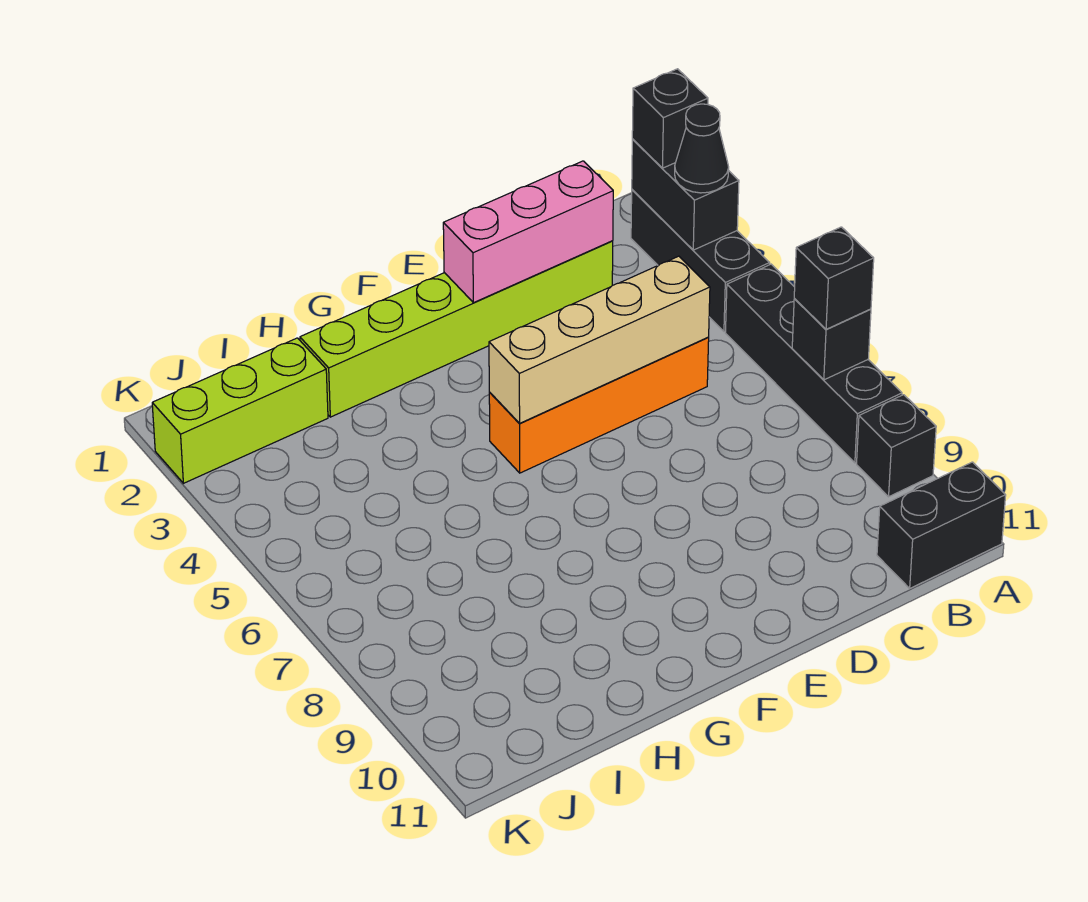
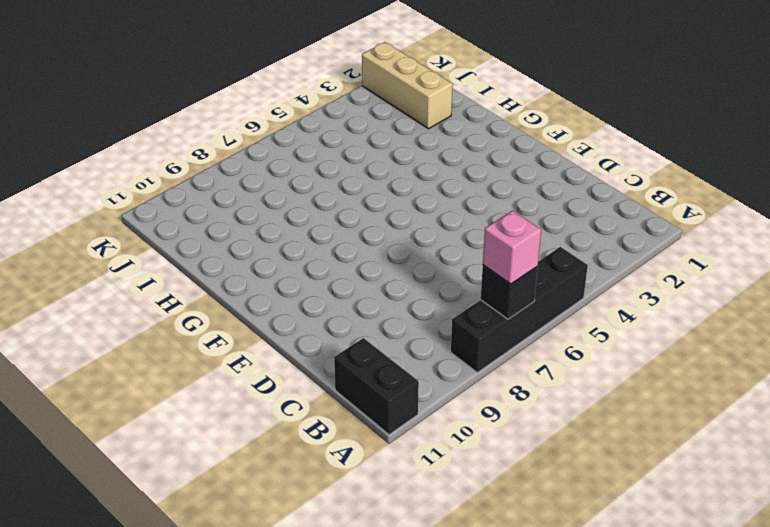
pink brick A7 level 3 -> black brick A7 level 3
tan brick I2:K2 level 1 -> lime brick I2:K2 level 1
none -> black brick A2:A4 level 1
none -> black brick A9 level 1
none -> lime brick C2:H2 level 1

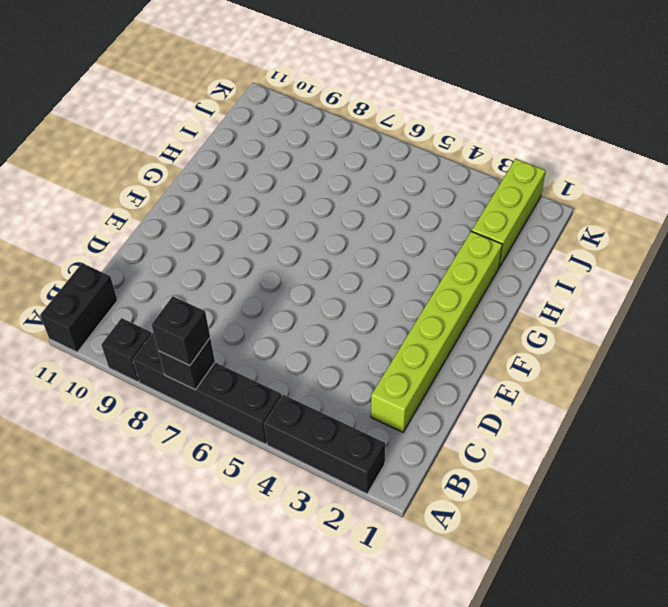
none -> orange brick C5:F5 level 1
none -> black brick A2:A3 level 2
none -> pink brick C2:E2 level 2

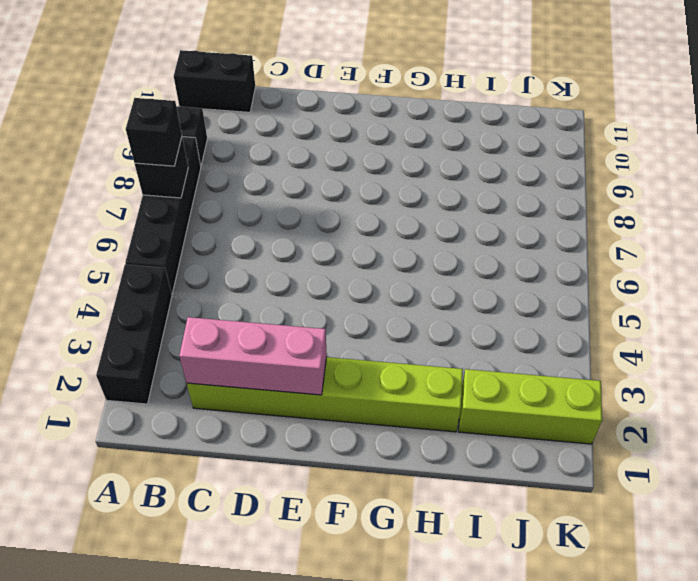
none -> orange brick C5:F5 level 1
none -> black brick A2:A3 level 2
none -> tan brick C5:F5 level 2

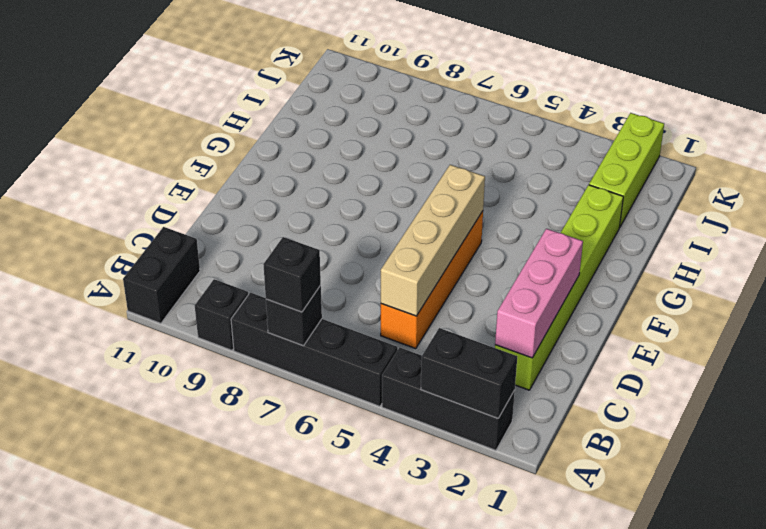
none -> black brick A2 level 3
none -> black cone A3 level 3

